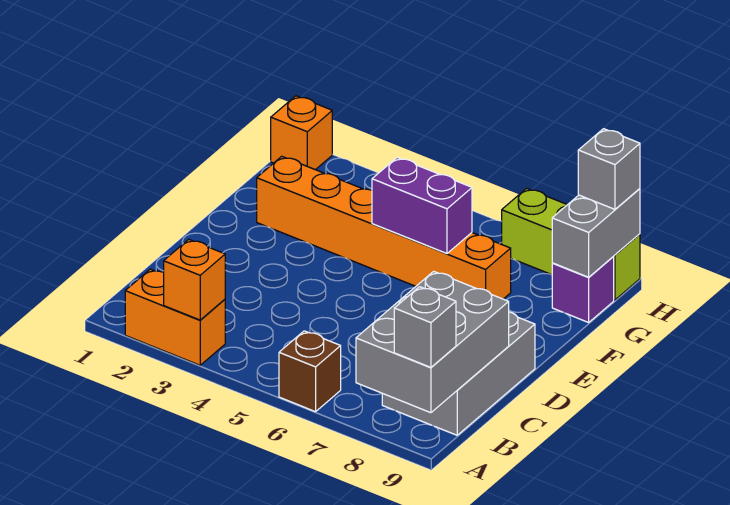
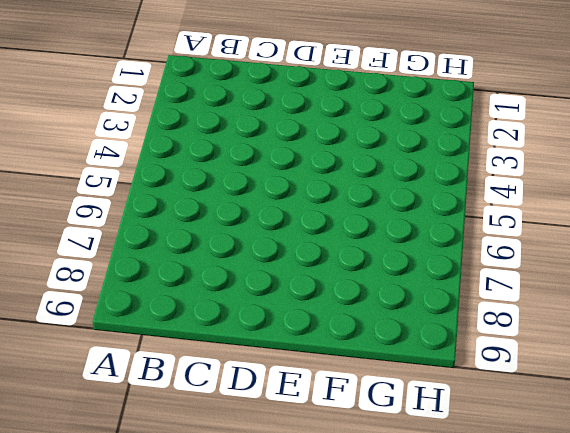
none -> orange brick A2:A3 level 1
none -> brown brick A6 level 1
none -> grey brick B8:D9 level 1

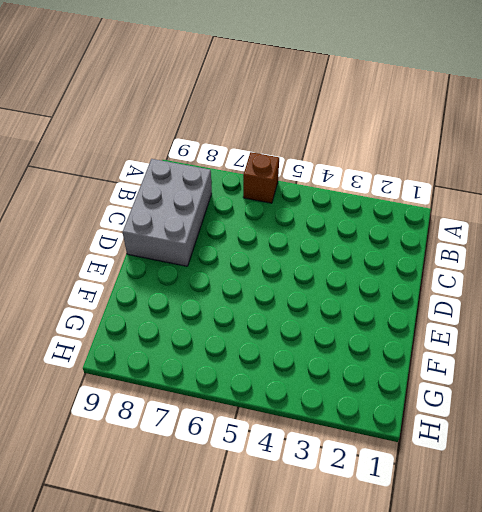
none -> orange brick A2:A3 level 1
none -> orange brick F2:F7 level 1
none -> purple brick G9 level 1

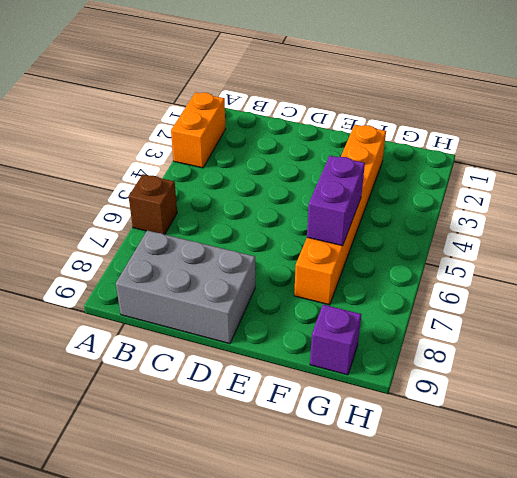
none -> orange brick H1 level 1
none -> lime brick H7:H9 level 1
none -> orange brick A3 level 2

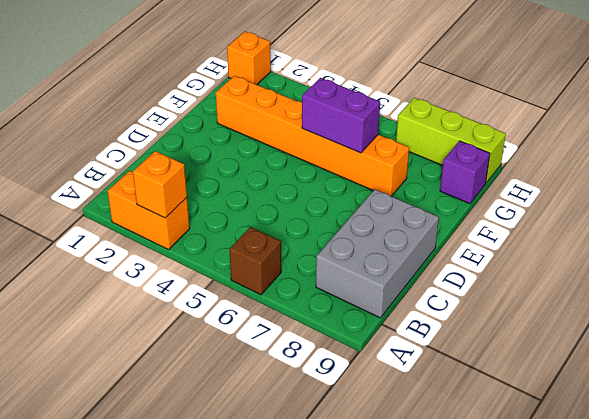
none -> grey brick A8:C9 level 2
none -> grey brick G9:H9 level 2
none -> grey brick A9 level 3

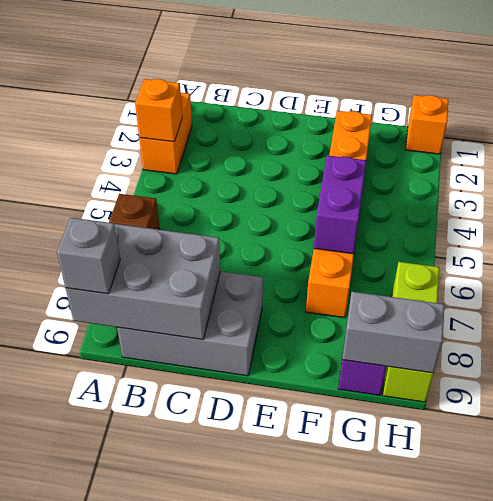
none -> grey brick H9 level 3

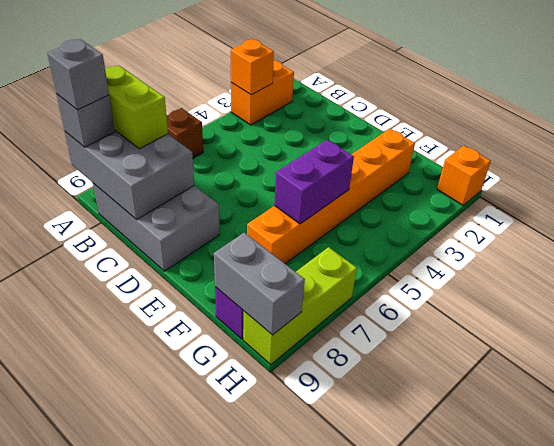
lime brick A8:B8 level 3 -> none
grey brick A9 level 4 -> grey brick H9 level 3

